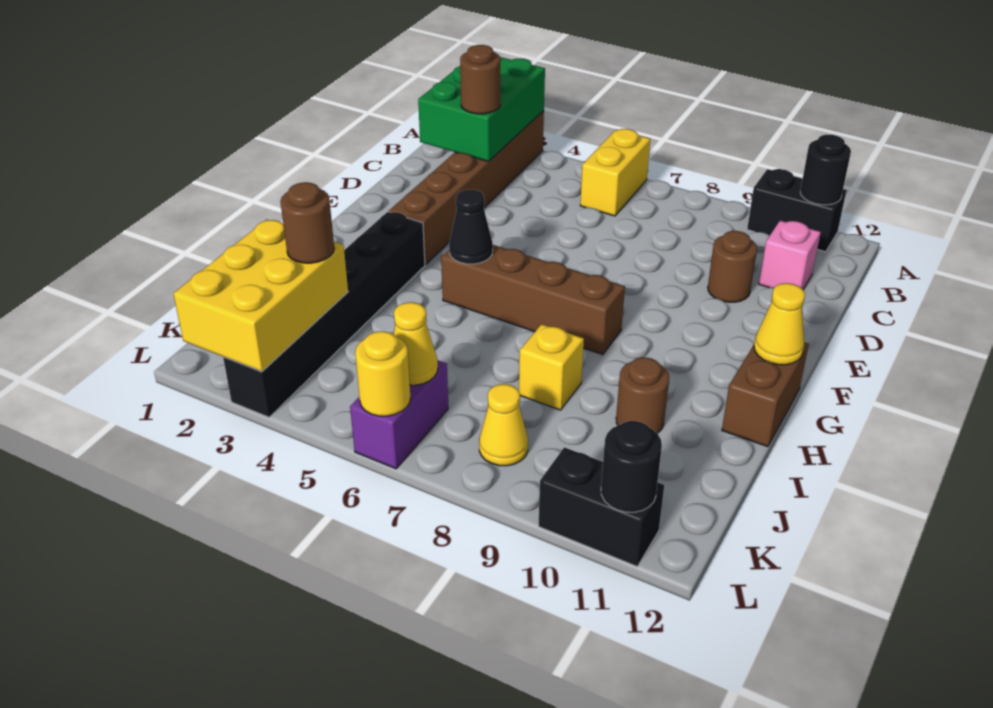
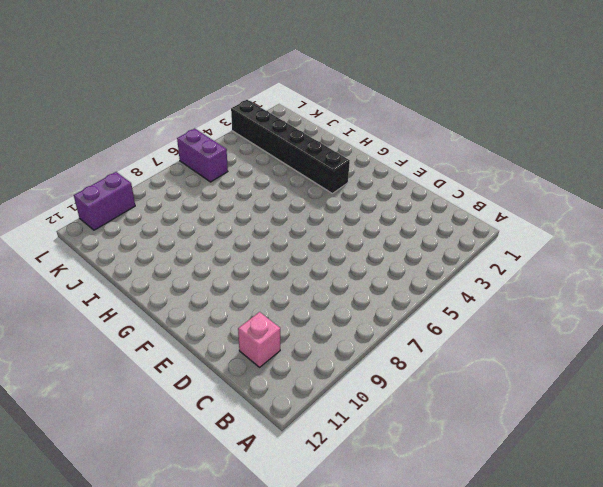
purple brick L10:L11 level 1 -> black brick L10:L11 level 1
none -> brown brick A3:F3 level 1
none -> yellow brick A6:B6 level 1
none -> black brick A10:A11 level 1

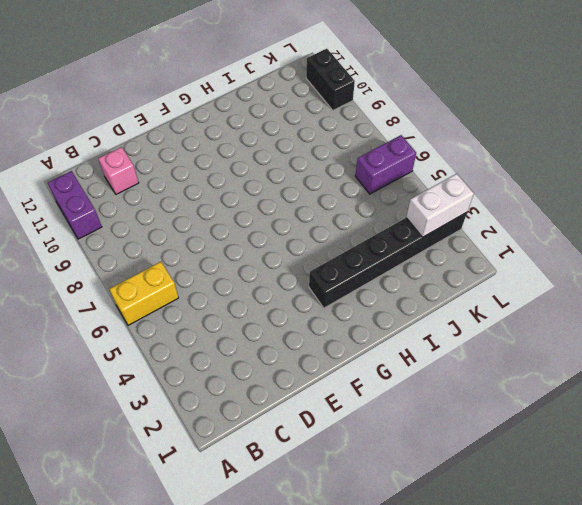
purple brick A10:A11 level 1 -> black brick A10:A11 level 1
white brick K3:L3 level 2 -> yellow brick J2:L3 level 2
none -> brown brick A3:F3 level 1
none -> brown round brick D10 level 1
none -> brown brick G5:G8 level 1

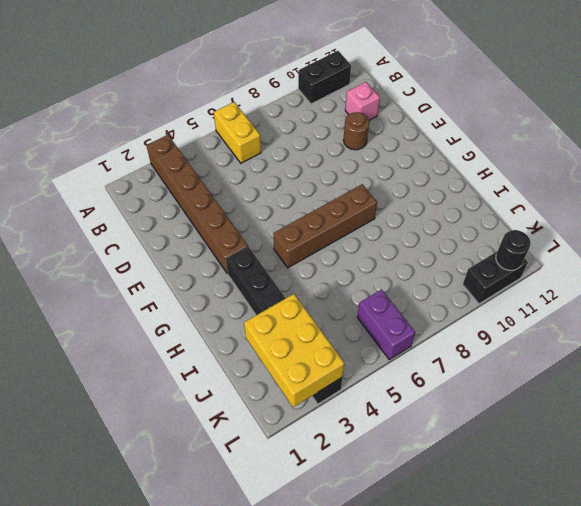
none -> brown brick G12:H12 level 1
none -> yellow brick I8 level 1
none -> brown round brick I10 level 1

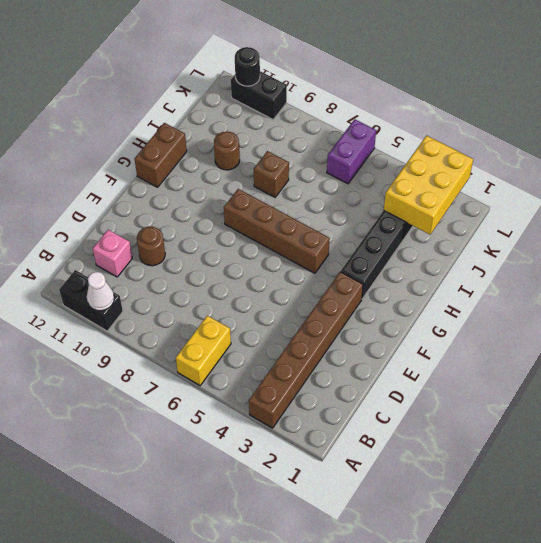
white cone A10 level 2 -> none
brown brick I8 level 1 -> yellow brick I8 level 1
none -> yellow cone K8 level 1
none -> green brick A2:C3 level 2
none -> black round brick A11 level 2

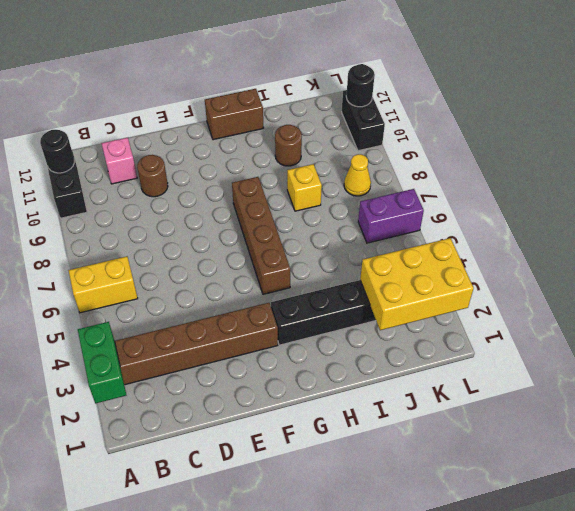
green brick A2:A3 level 2 -> green brick A2:C3 level 2
none -> black cone G5 level 2
none -> yellow cone G12 level 2
none -> yellow cone K6 level 2

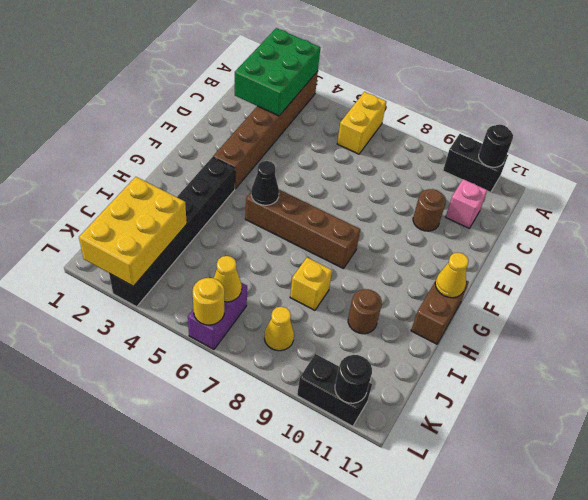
none -> brown round brick C3 level 3
none -> brown round brick J3 level 3

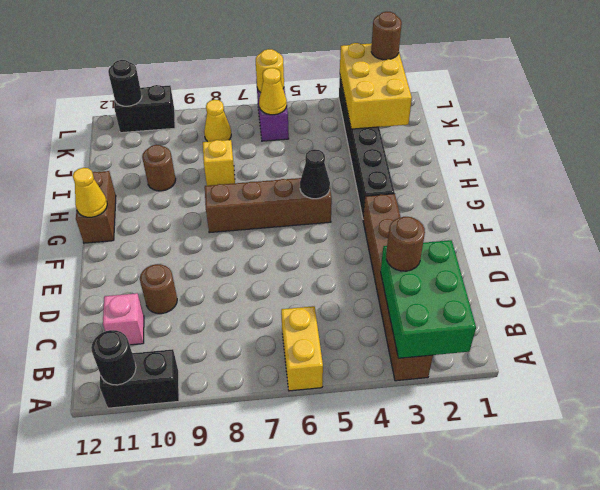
brown round brick L2 level 3 -> brown round brick J3 level 3

